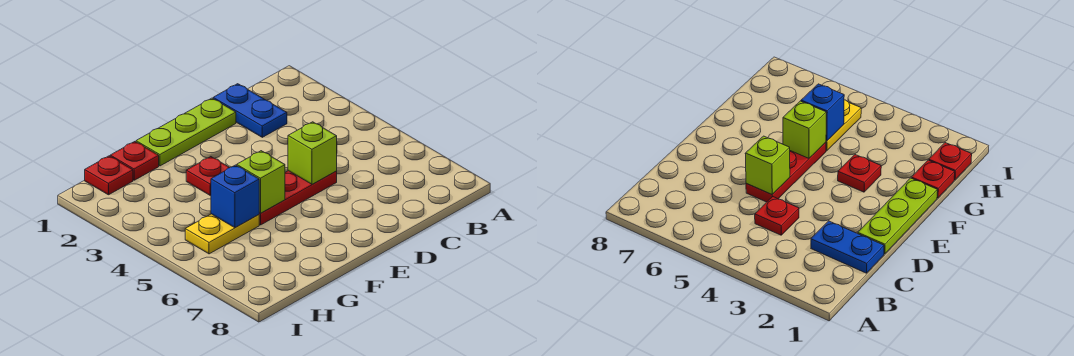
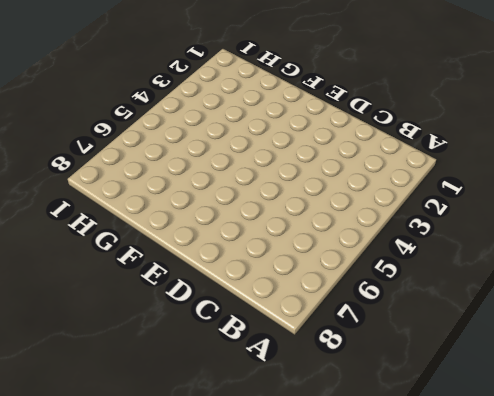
none -> blue plate C1:C2 level 1
none -> red plate C4 level 1

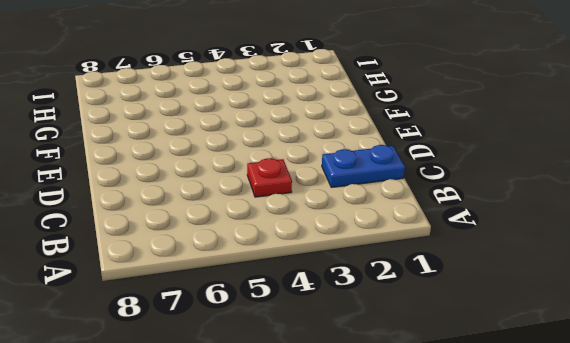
none -> lime plate D1:F1 level 1
none -> red plate D5:F5 level 1

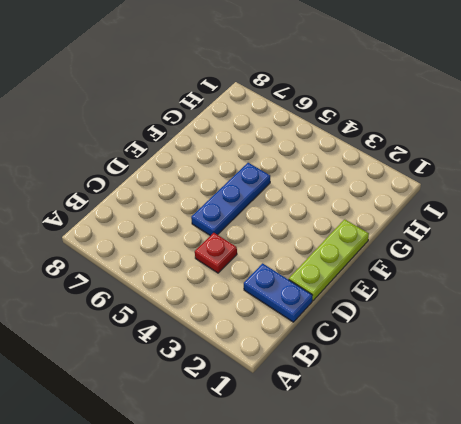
blue plate D5:F5 level 1 -> red plate D5:F5 level 1
none -> red plate F3 level 1
none -> red plate G1 level 1

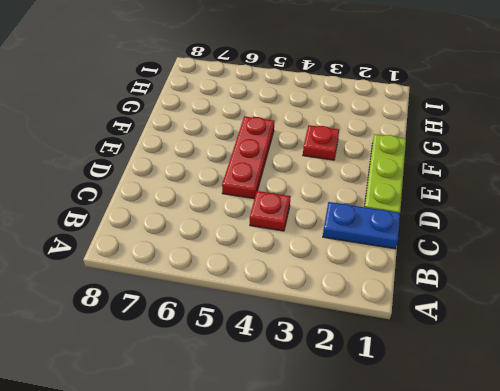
none -> red plate G1 level 1
none -> yellow plate G5:H5 level 1

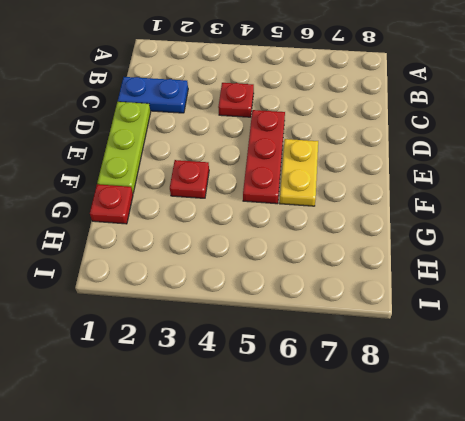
yellow plate E6:F6 level 1 -> yellow plate G5:H5 level 1
none -> red plate H1 level 1
none -> lime brick D5 level 2

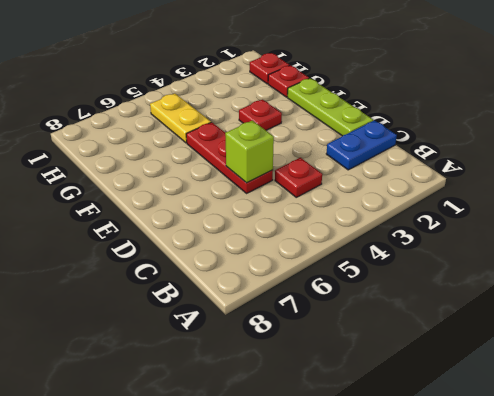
none -> lime brick F5 level 2
none -> blue brick G5 level 2

